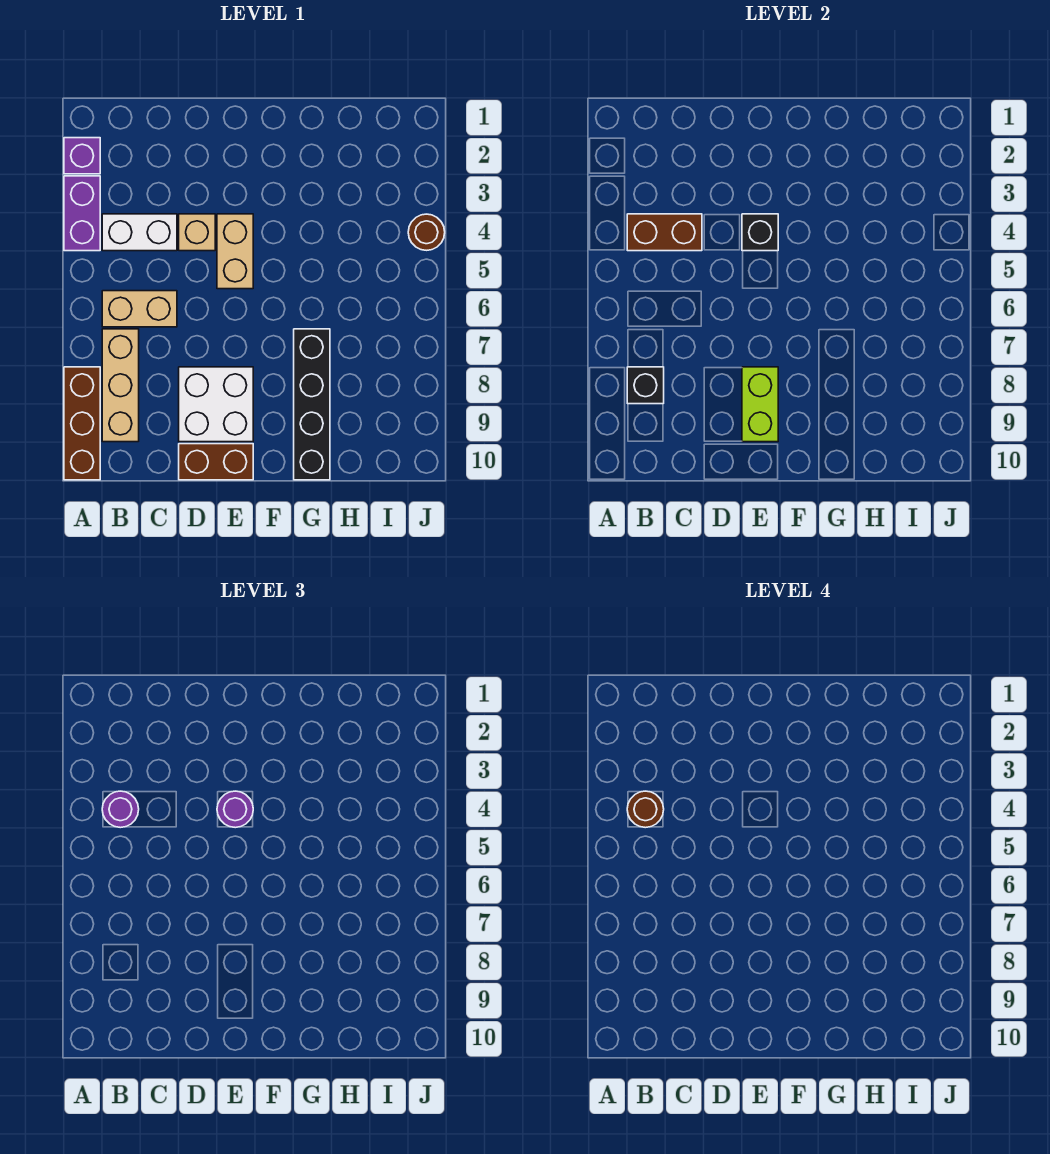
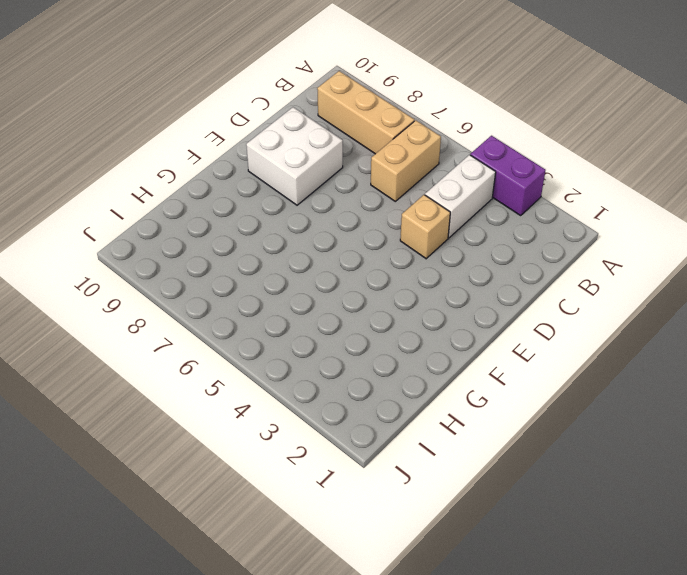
none -> purple brick A2 level 1
none -> brown brick A8:A10 level 1
none -> brown brick D10:E10 level 1

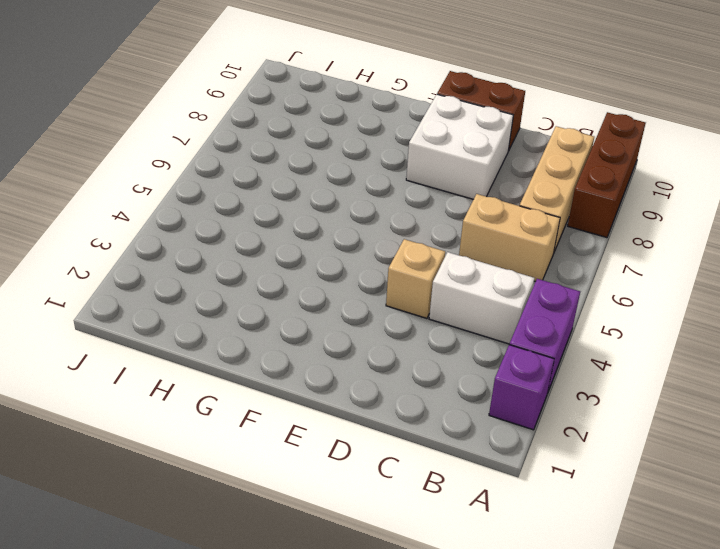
none -> tan brick E4:E5 level 1
none -> black brick G7:G10 level 1
none -> brown round brick J4 level 1

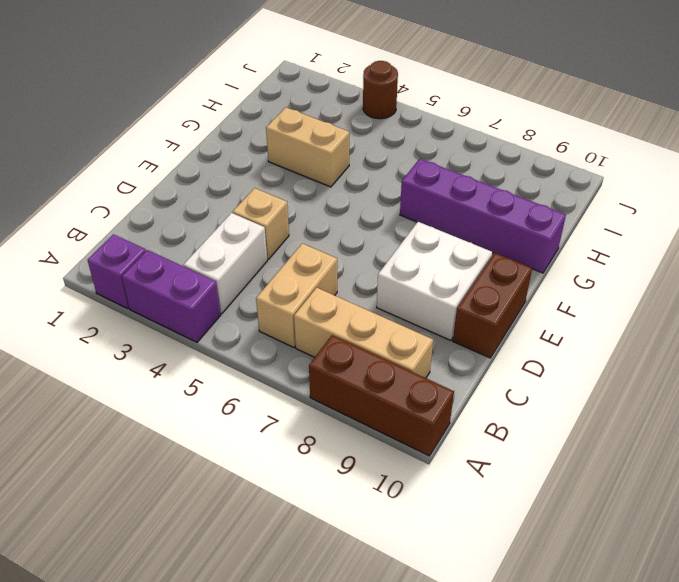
tan brick G3:G4 level 1 -> tan brick E4:E5 level 1
purple brick G7:G10 level 1 -> black brick G7:G10 level 1
none -> brown brick B4:C4 level 2
none -> black brick B8 level 2
none -> black brick E4 level 2

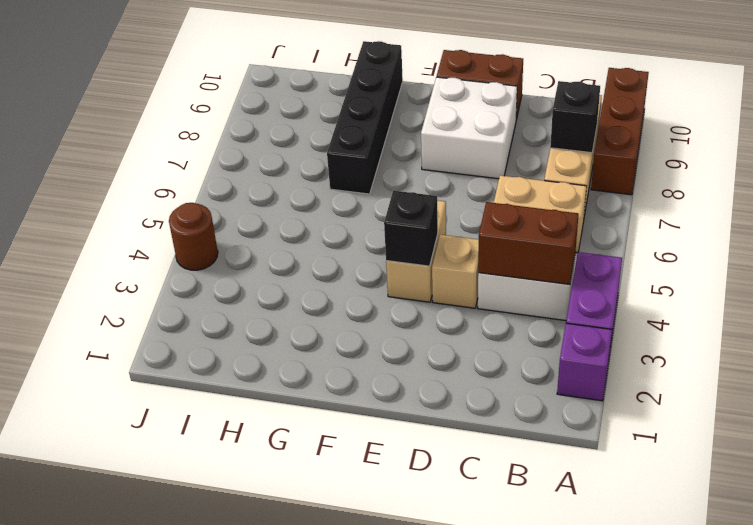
none -> lime brick E8:E9 level 2
none -> purple round brick B4 level 3
none -> purple round brick E4 level 3

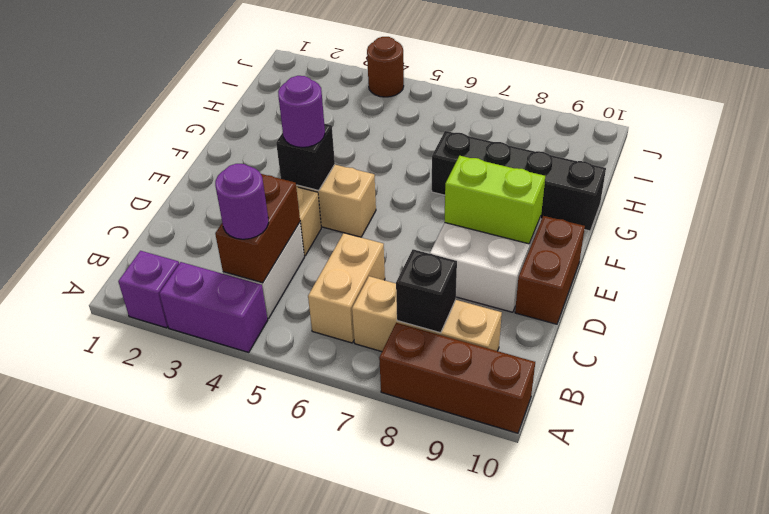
none -> brown round brick B4 level 4

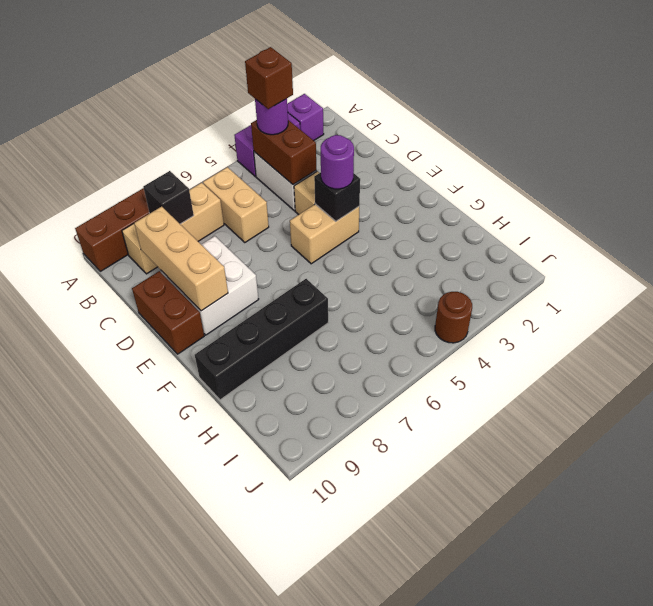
brown brick B4 level 4 -> brown round brick B4 level 4
tan brick C9:E9 level 2 -> lime brick E8:E9 level 2

